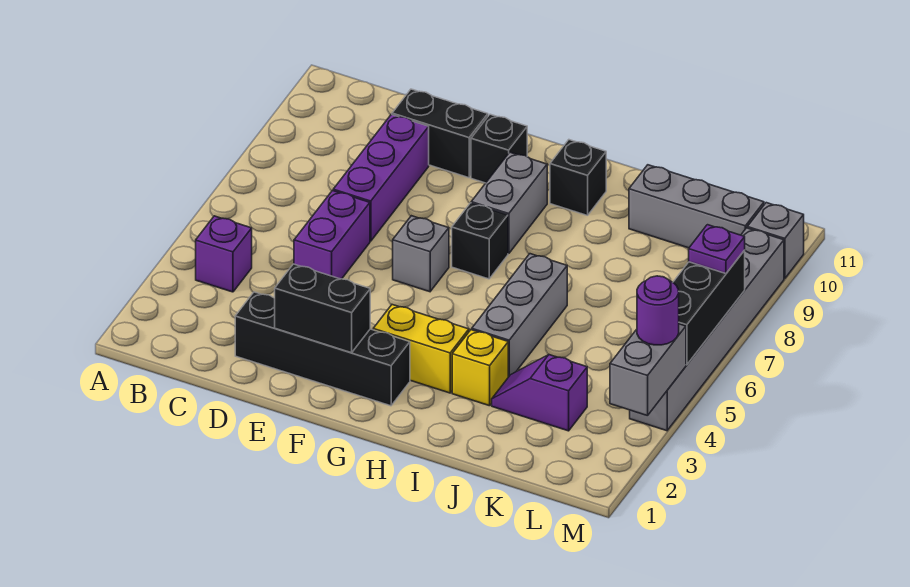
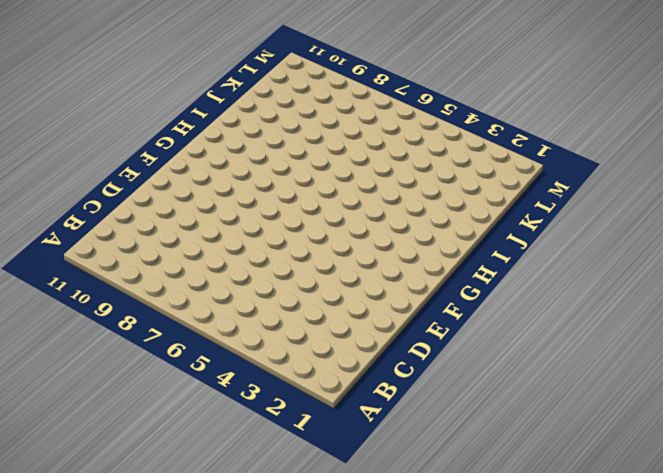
none -> purple brick B4 level 1
none -> black brick D2:G2 level 1
none -> purple brick D5:D6 level 1

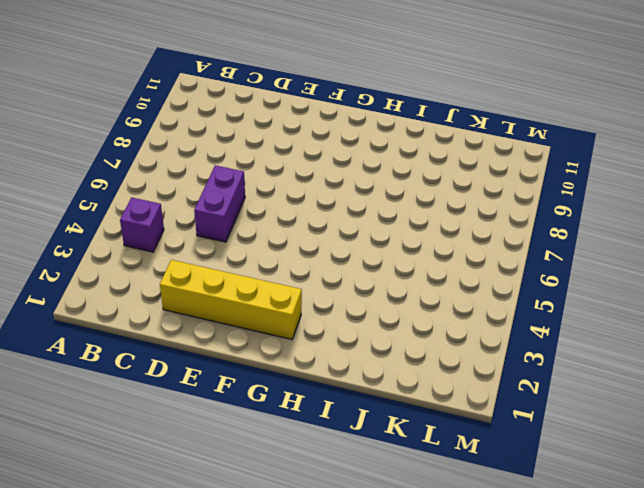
yellow brick D2:G2 level 1 -> black brick D2:G2 level 1
none -> purple brick D7:D9 level 1
none -> black brick D10:E10 level 1
none -> grey brick F6 level 1

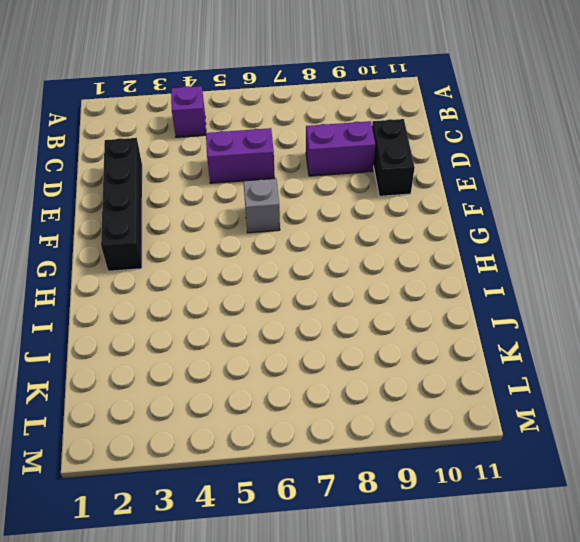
purple brick D8:D9 level 1 -> purple brick D7:D9 level 1
none -> black brick F10 level 1
none -> yellow brick G3:H3 level 1
none -> black brick G7 level 1

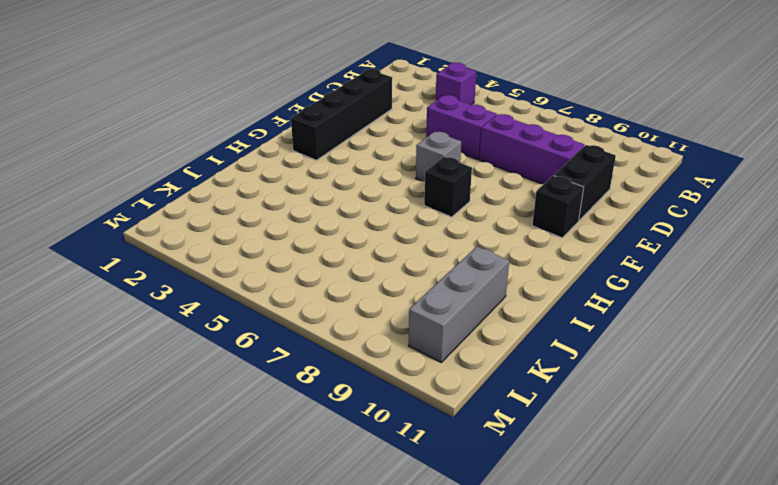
none -> yellow brick G3:H3 level 1
none -> grey brick G8:G9 level 1
none -> black brick H10 level 1

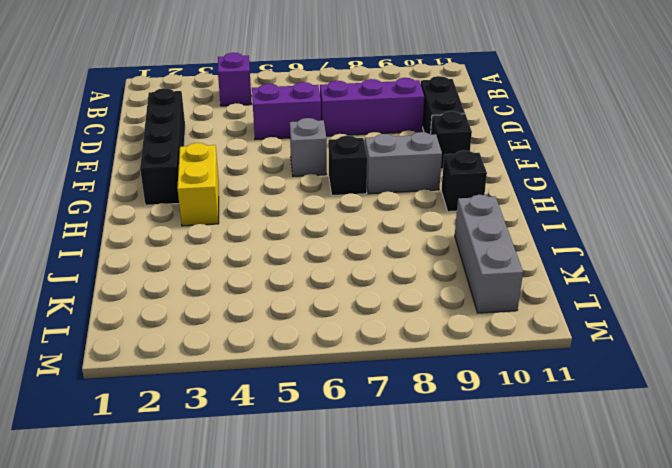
none -> yellow brick I3 level 1
none -> grey brick I4:I6 level 1
none -> purple slope J3:K3 level 1 top K

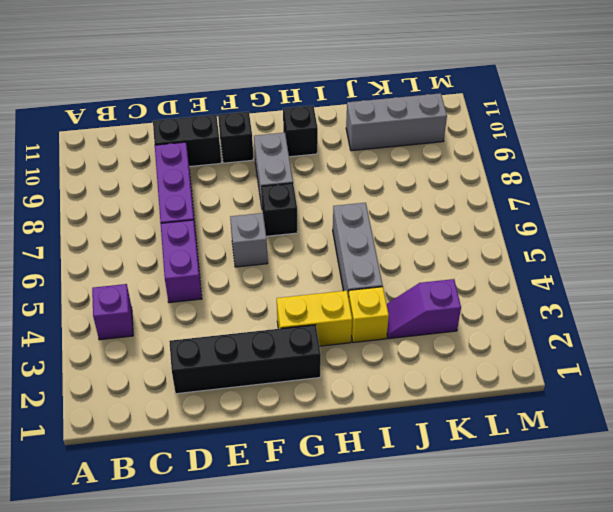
none -> grey brick M4:M9 level 1
none -> grey brick M10 level 1
none -> black brick E2:F2 level 2

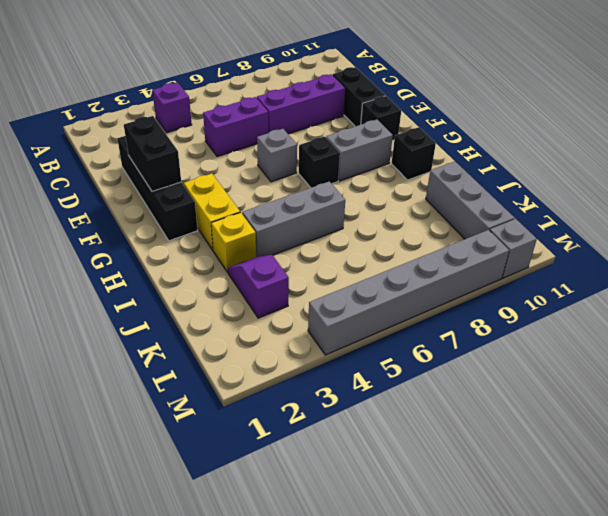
none -> grey brick M3:M4 level 2
none -> black brick M5:M7 level 2
none -> purple round brick M4 level 3

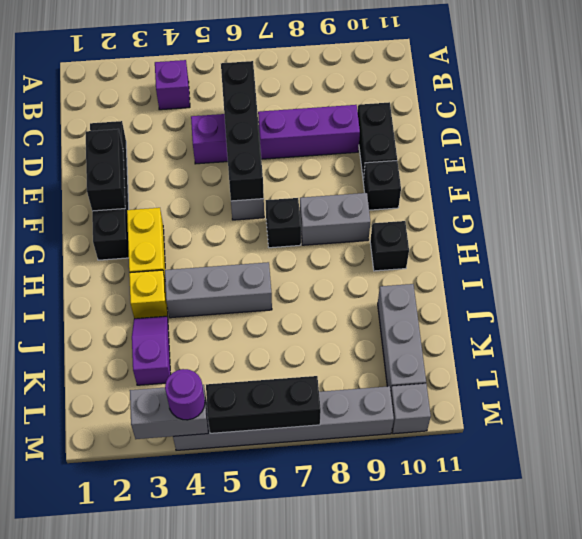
black brick C6:F6 level 2 -> none
none -> purple plate M7 level 3

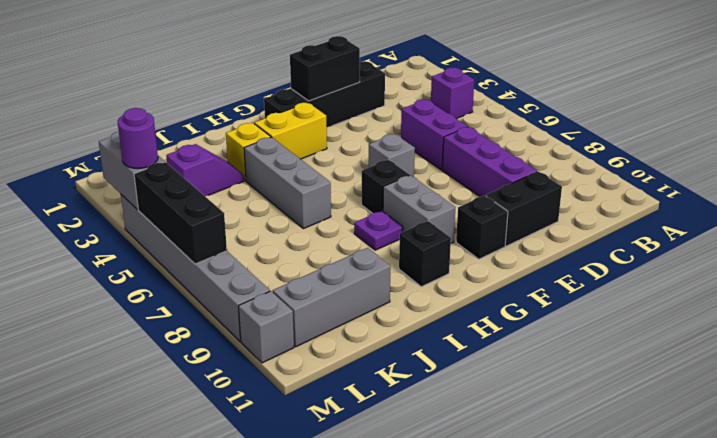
purple plate H8 level 1 -> purple plate M7 level 3

